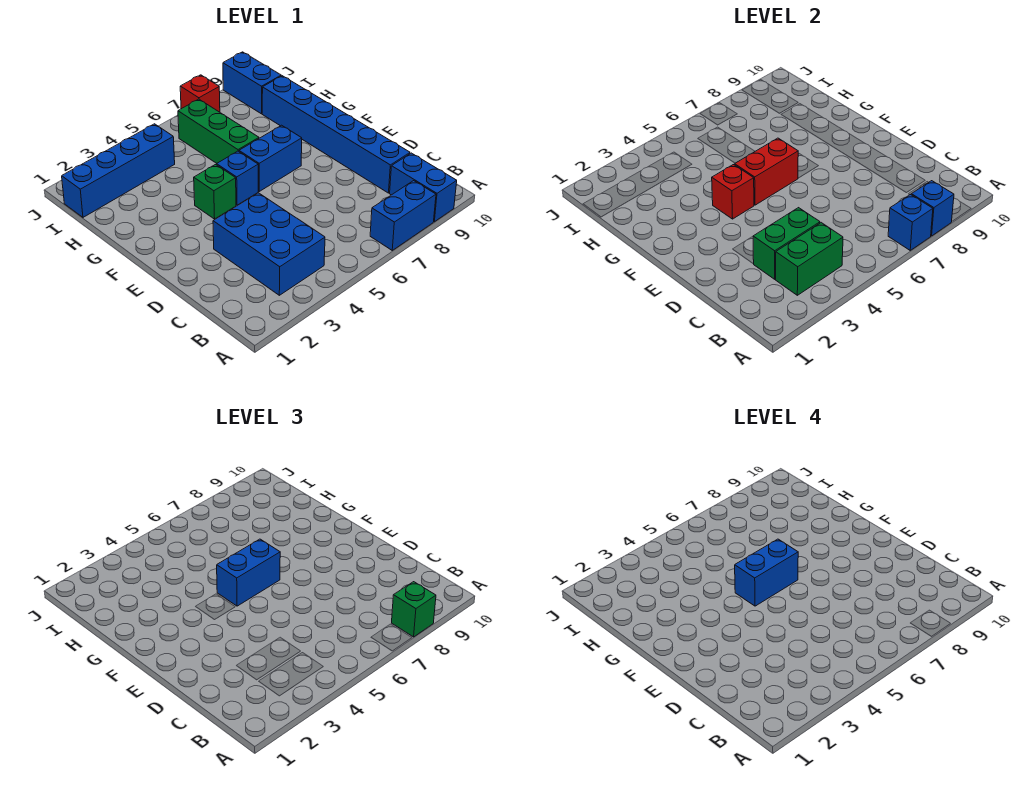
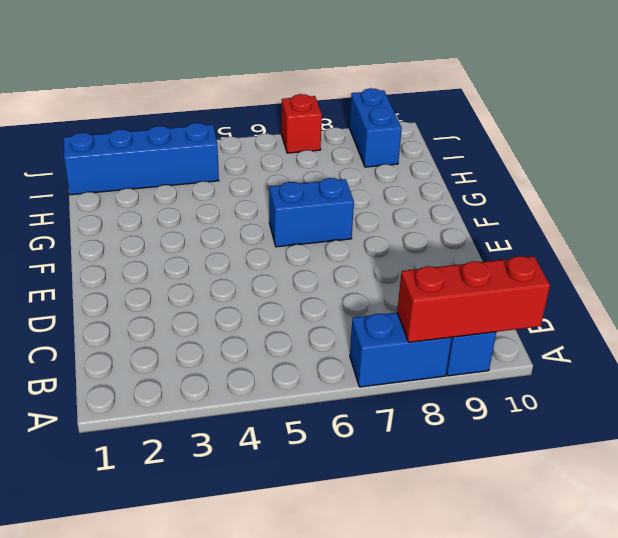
red brick A8:A10 level 2 -> blue brick A8 level 2
none -> blue brick B3:D4 level 1
none -> blue brick C9:H9 level 1
none -> green brick F4 level 1

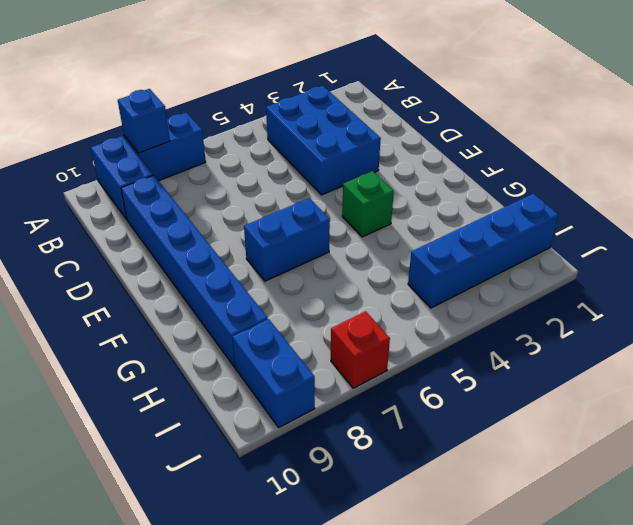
none -> blue brick F5 level 1
none -> green brick G6:I6 level 1
none -> blue brick A7 level 2

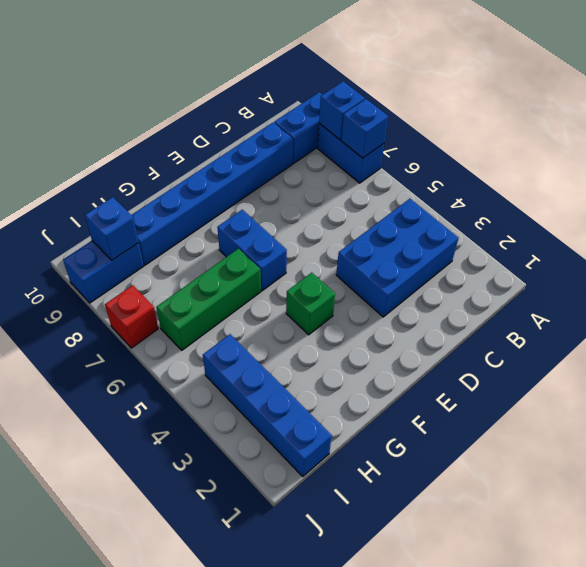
blue brick I9 level 2 -> blue brick F5 level 1
none -> green brick B3:B4 level 2
none -> green brick C3:C4 level 2
none -> red brick F4 level 2

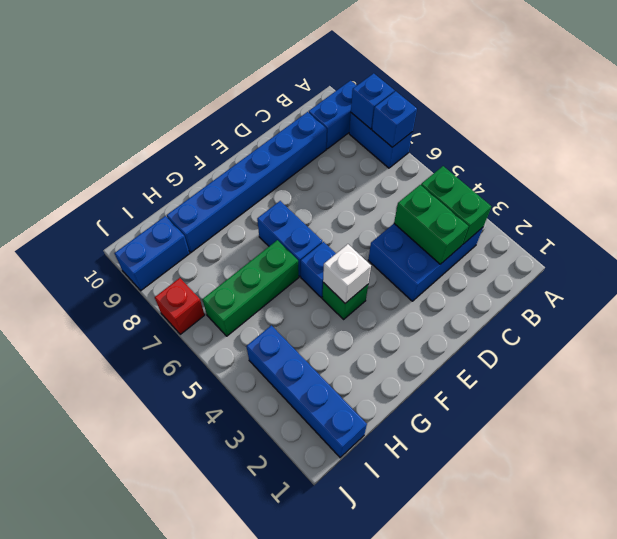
white brick F4 level 2 -> red brick F4 level 2
none -> red brick F5:F6 level 2
none -> green brick A8 level 3
none -> blue brick F5:F6 level 3

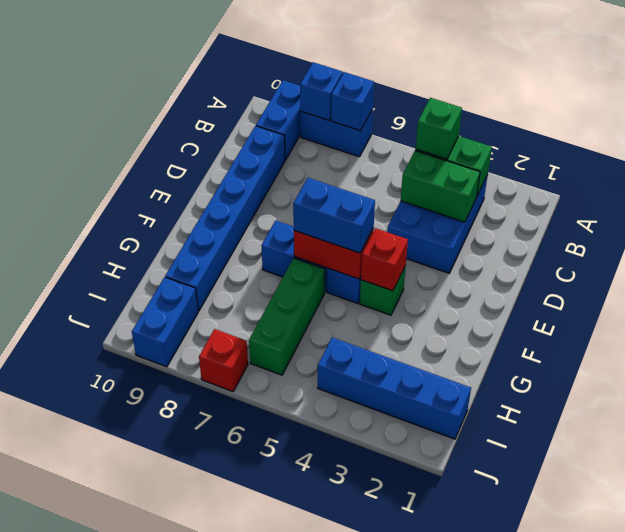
green brick B4 level 3 -> green brick A8 level 3
none -> blue brick F5:F6 level 4

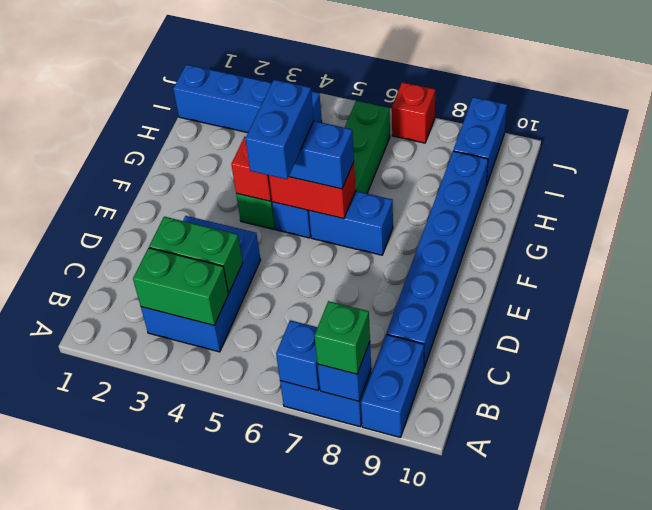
blue brick E5:F5 level 4 -> blue brick F5:F6 level 4

